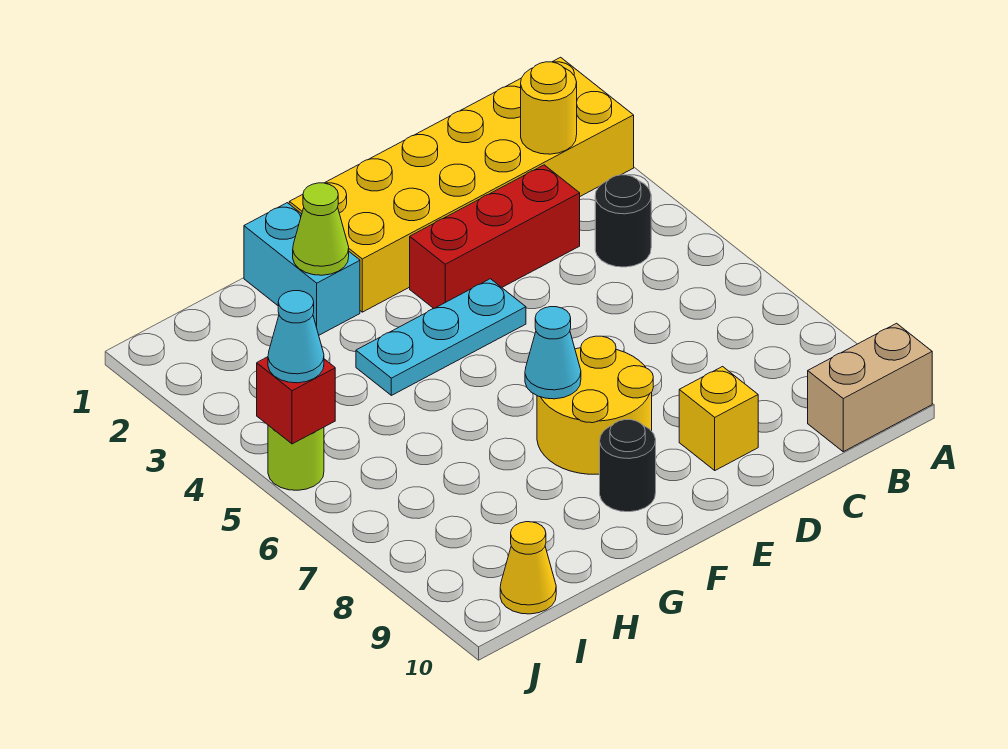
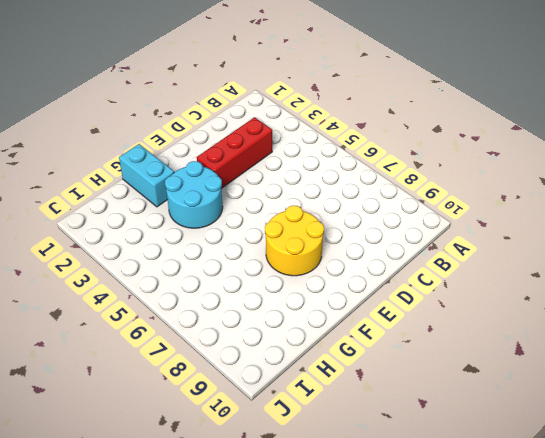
cyan round brick F3:G4 level 1 -> cyan plate E4:G4 level 1
none -> yellow brick A1:F2 level 1
none -> tan brick A10:B10 level 1
none -> black round brick B4 level 1

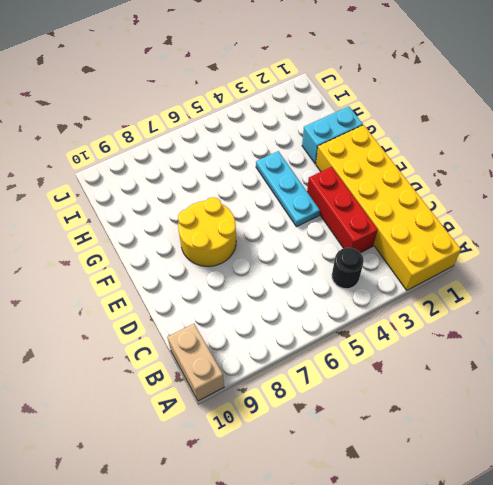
none -> yellow brick D9 level 1
none -> black round brick F9 level 1
none -> yellow cone I10 level 1

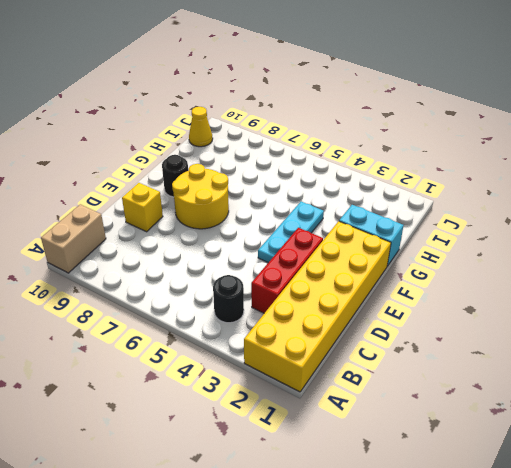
none -> lime round brick J5 level 1
none -> yellow round brick B2 level 2
none -> cyan cone F7 level 2

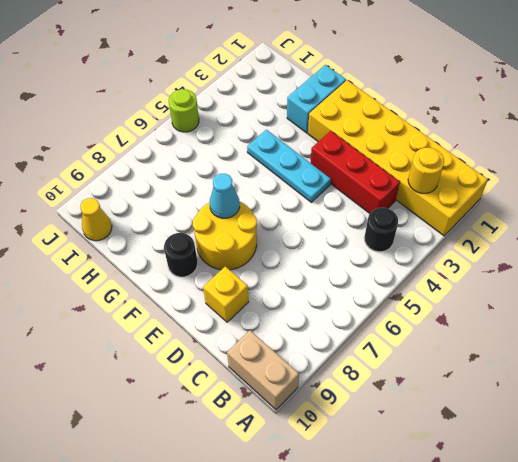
none -> lime cone G2 level 2
none -> red brick J5 level 2
none -> cyan cone J5 level 3

